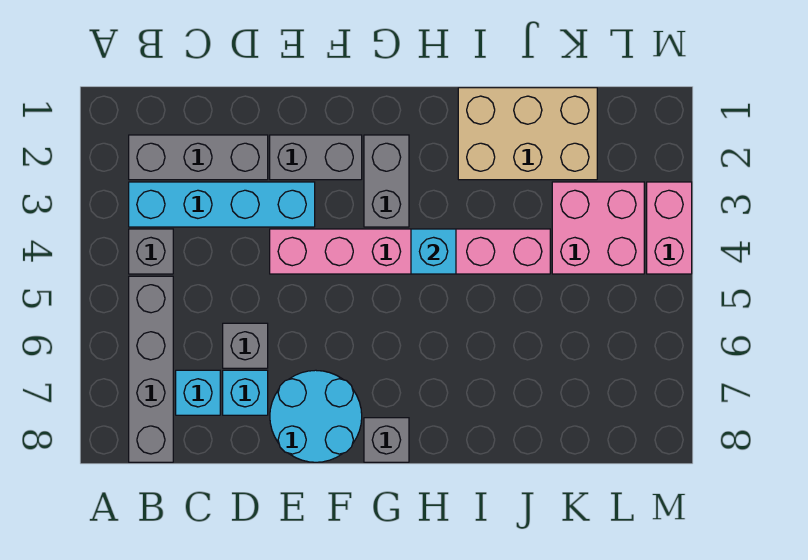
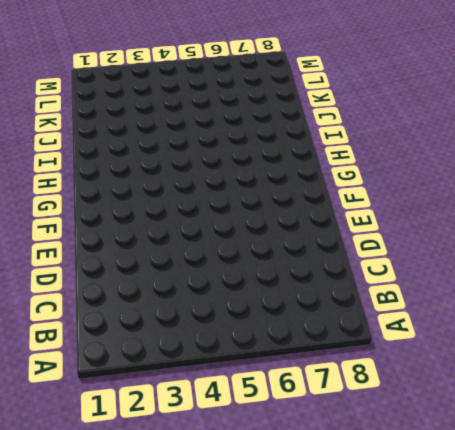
none -> grey brick B2:D2 level 1
none -> cyan brick B3:E3 level 1
none -> grey brick B4 level 1

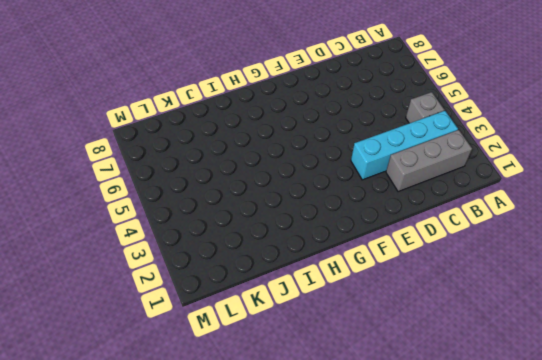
none -> grey brick B5:B8 level 1
none -> cyan brick C7 level 1
none -> grey brick D6 level 1

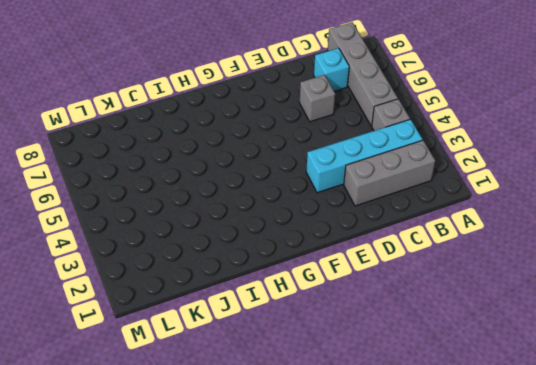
none -> cyan brick D7 level 1
none -> grey brick E2:F2 level 1
none -> pink brick E4:J4 level 1

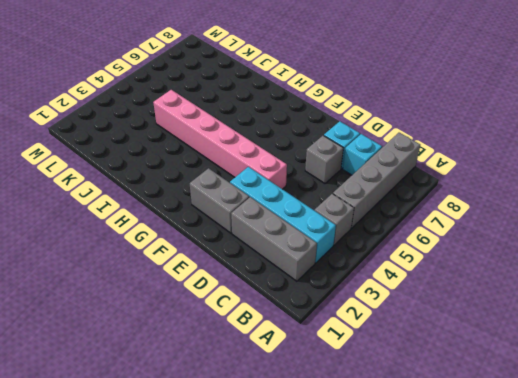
none -> cyan round brick E7:F8 level 1
none -> grey brick G2:G3 level 1
none -> grey brick G8 level 1

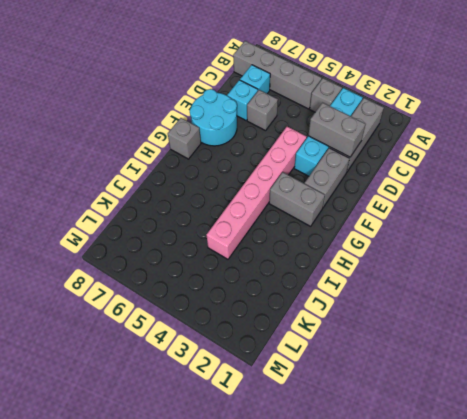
grey brick D2:D3 level 2 -> none
none -> tan brick I1:K2 level 1
none -> pink brick K3:L4 level 1
none -> pink brick M3:M4 level 1

